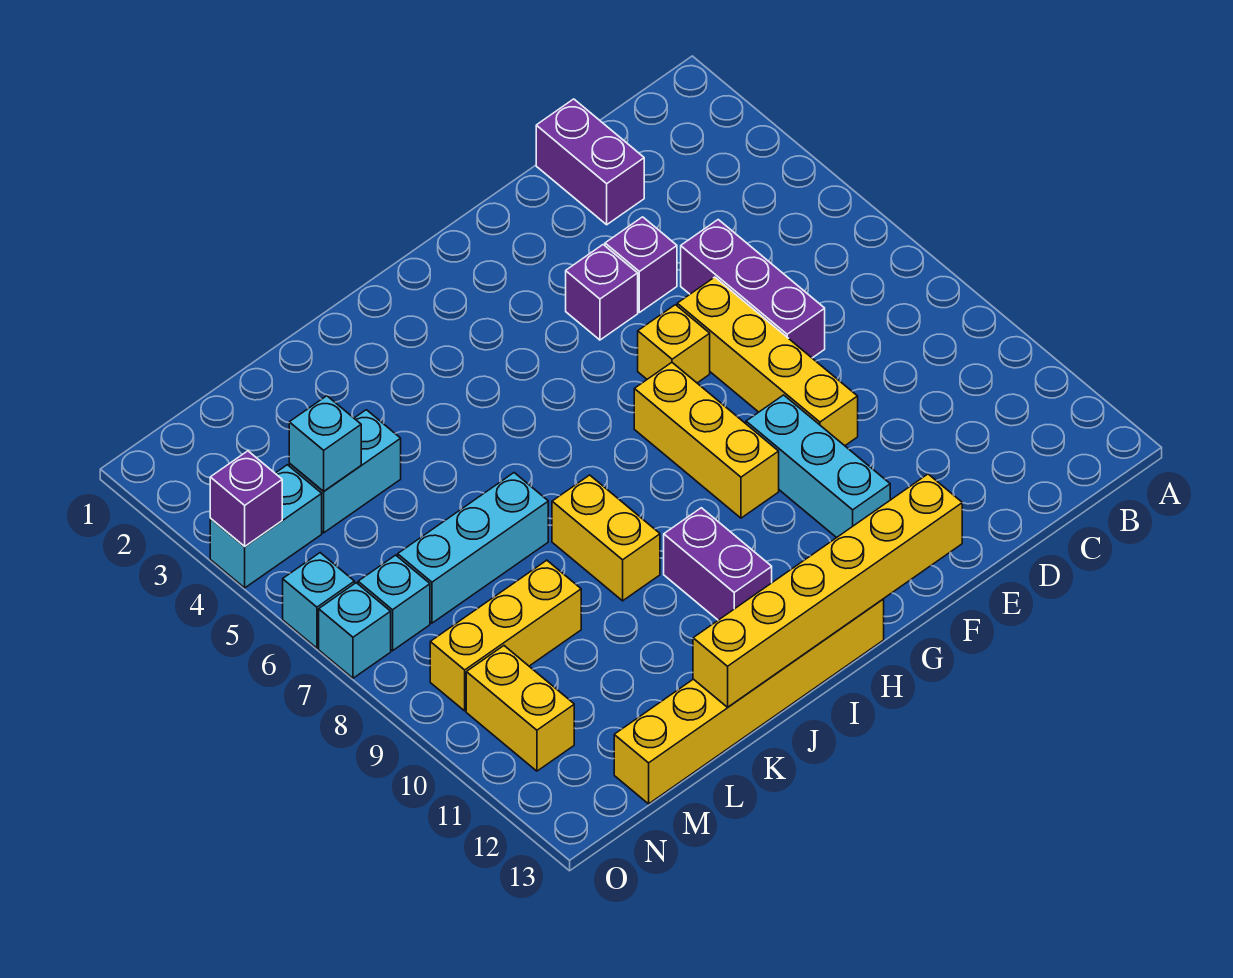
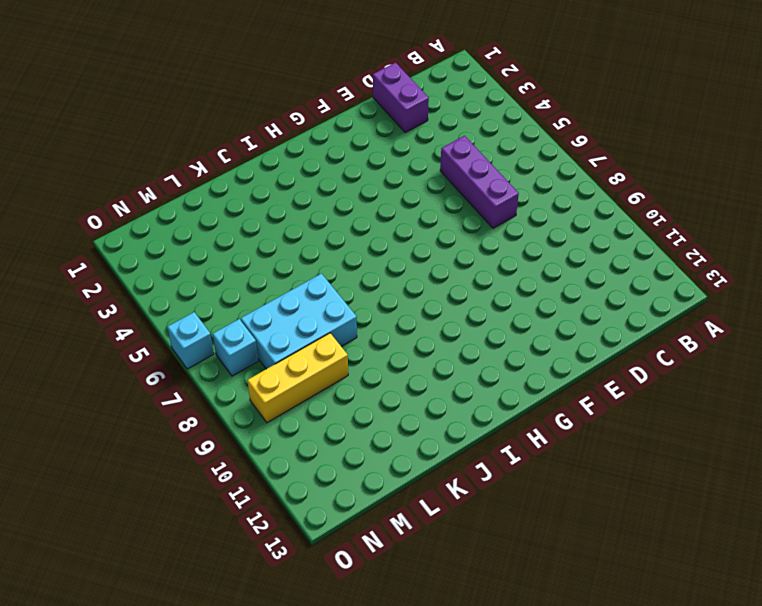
cyan brick K7:M8 level 1 -> cyan brick K7:M7 level 1
none -> purple brick E4 level 1
none -> yellow brick E6:E9 level 1
none -> purple brick F4 level 1

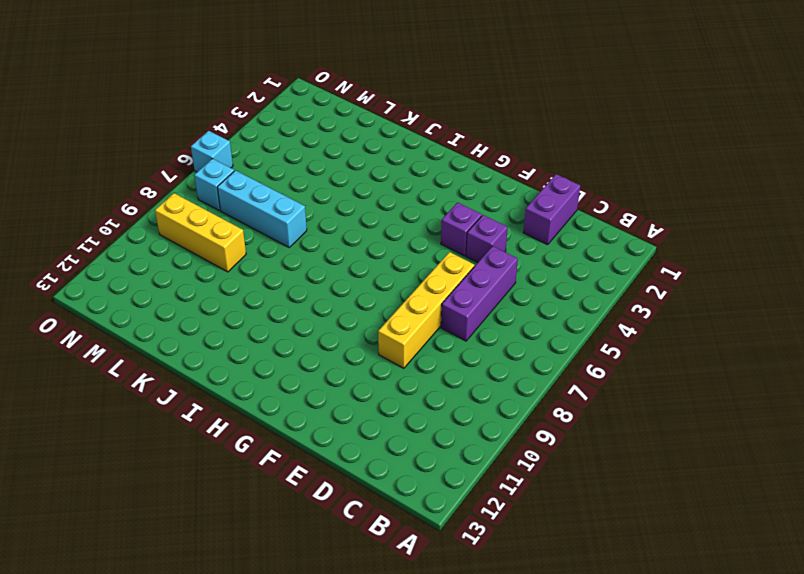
none -> yellow brick F6 level 1
none -> cyan brick F9:F11 level 1
none -> yellow brick G7:G9 level 1

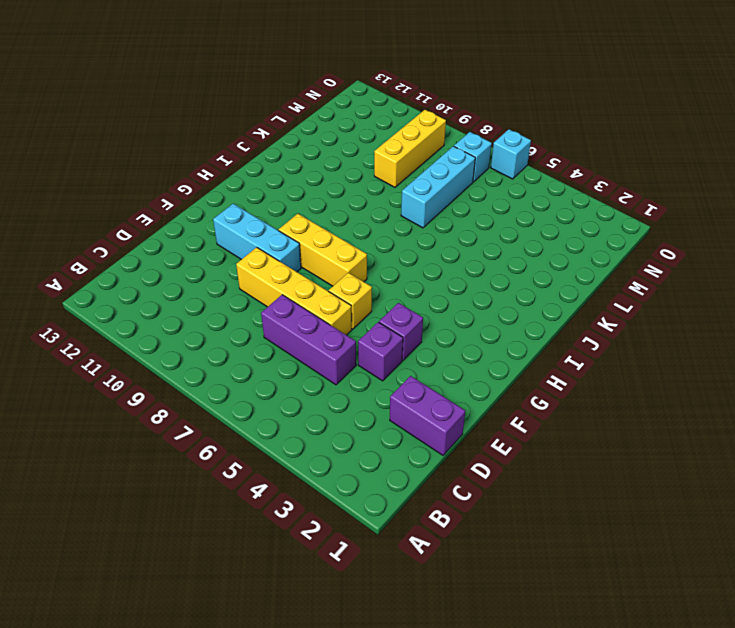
none -> yellow brick H13:M13 level 1
none -> purple brick I10:I11 level 1
none -> yellow brick J8:J9 level 1

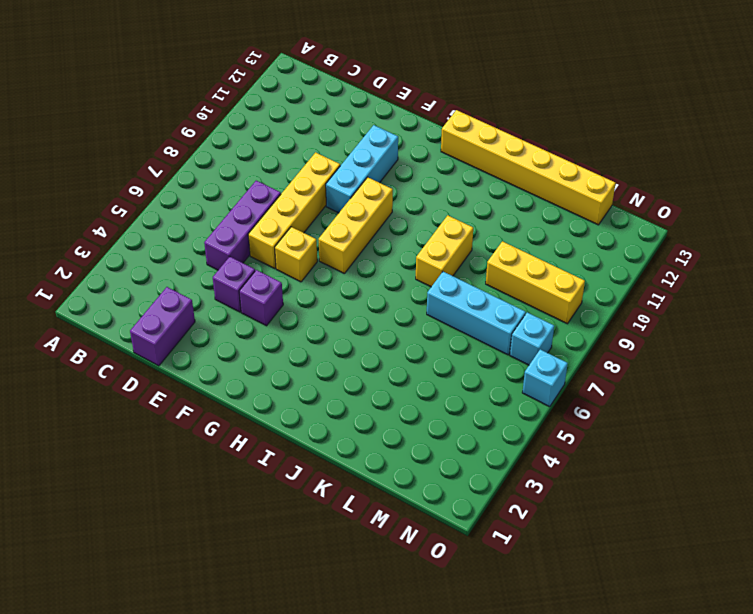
none -> purple brick I10:I11 level 1
none -> cyan brick L4:M4 level 1
none -> cyan brick N4:O4 level 1

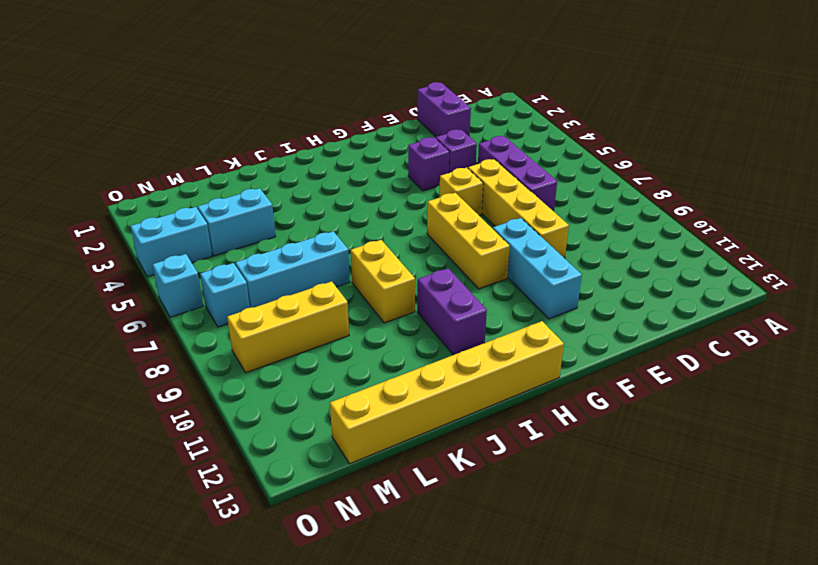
none -> yellow brick N10:N11 level 1
none -> cyan brick O7 level 1
none -> yellow brick F13:K13 level 2

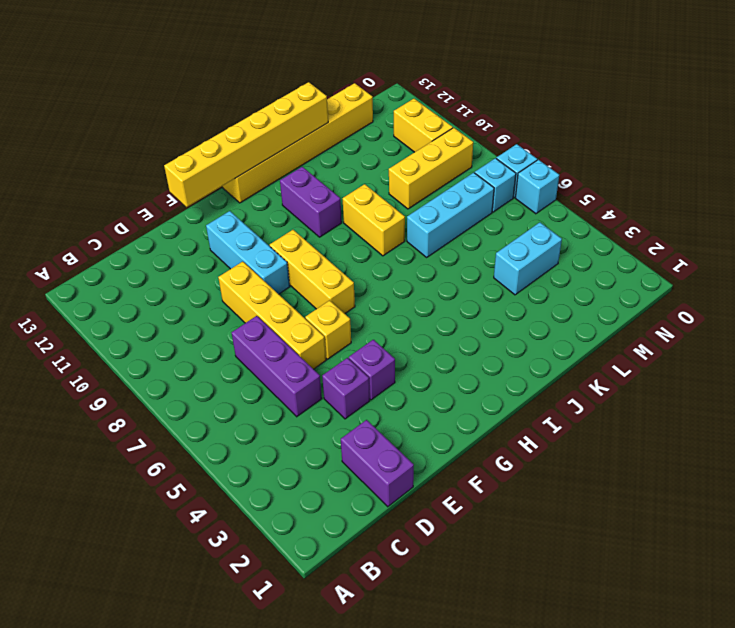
none -> cyan brick N4:O4 level 1
none -> cyan brick M4 level 2
none -> purple brick O4 level 2

